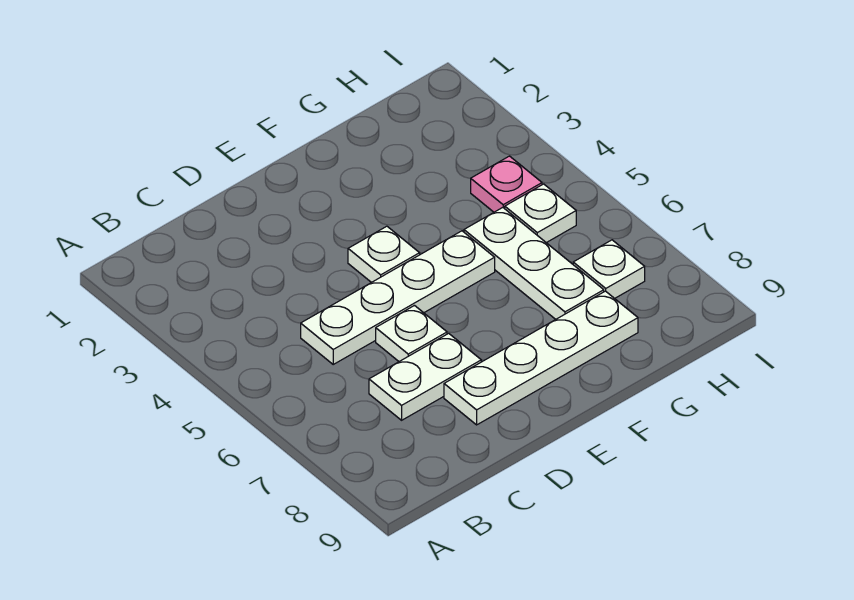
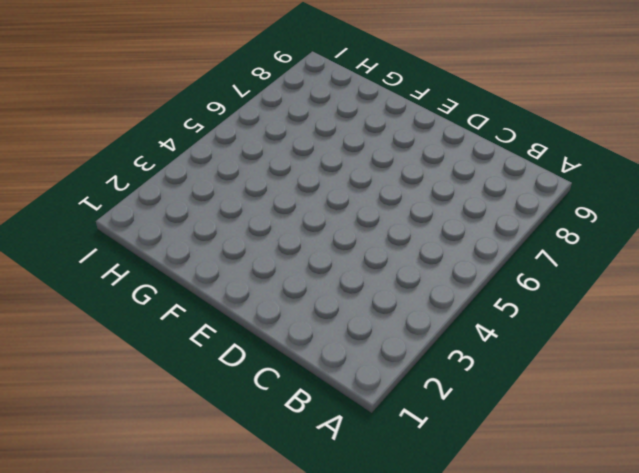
none -> white plate C5:F5 level 1
none -> white plate C7:D7 level 1

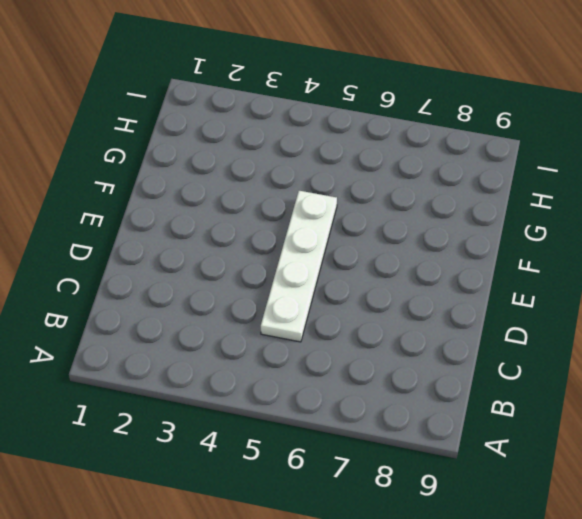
none -> white plate C7:D7 level 1
none -> white plate D6 level 1

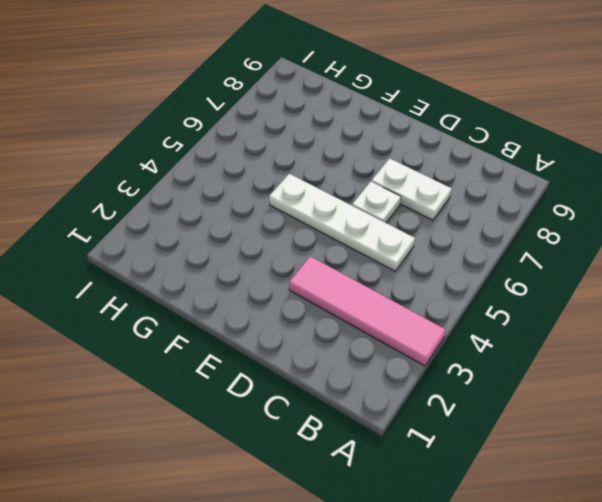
pink tile A3:D3 level 1 -> none
none -> white plate D8:G8 level 1
none -> white plate E4 level 1

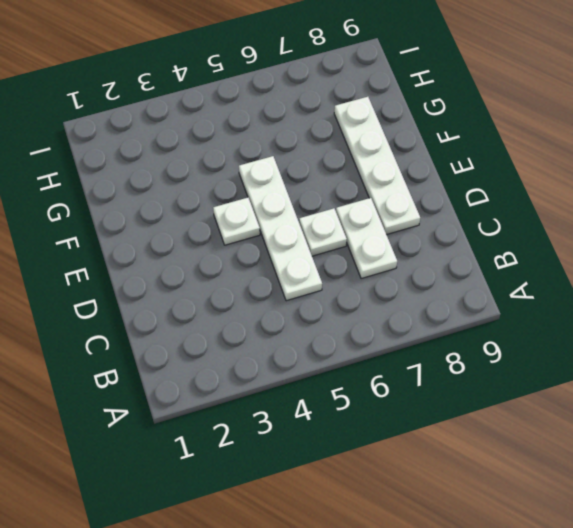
none -> white plate G5:G7 level 1
none -> pink plate H4 level 1

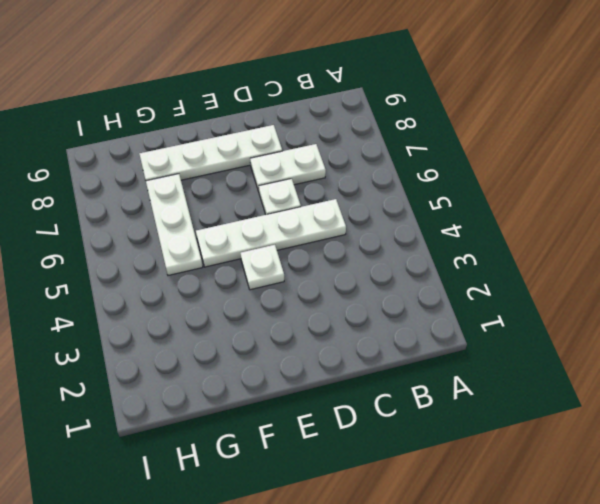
none -> pink plate H4 level 1
none -> white plate H5 level 1

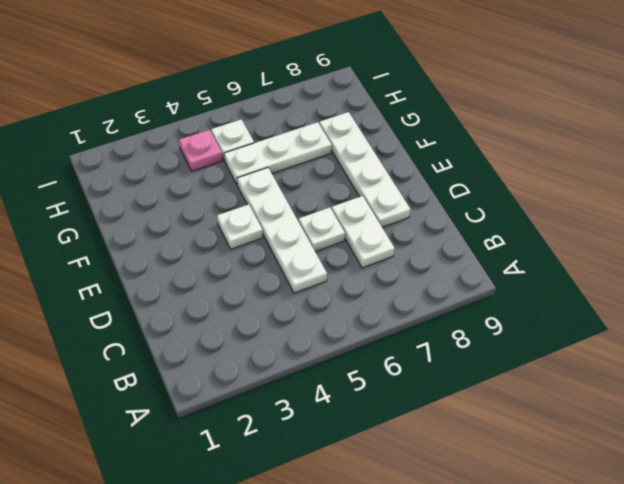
none -> white plate H7 level 1

